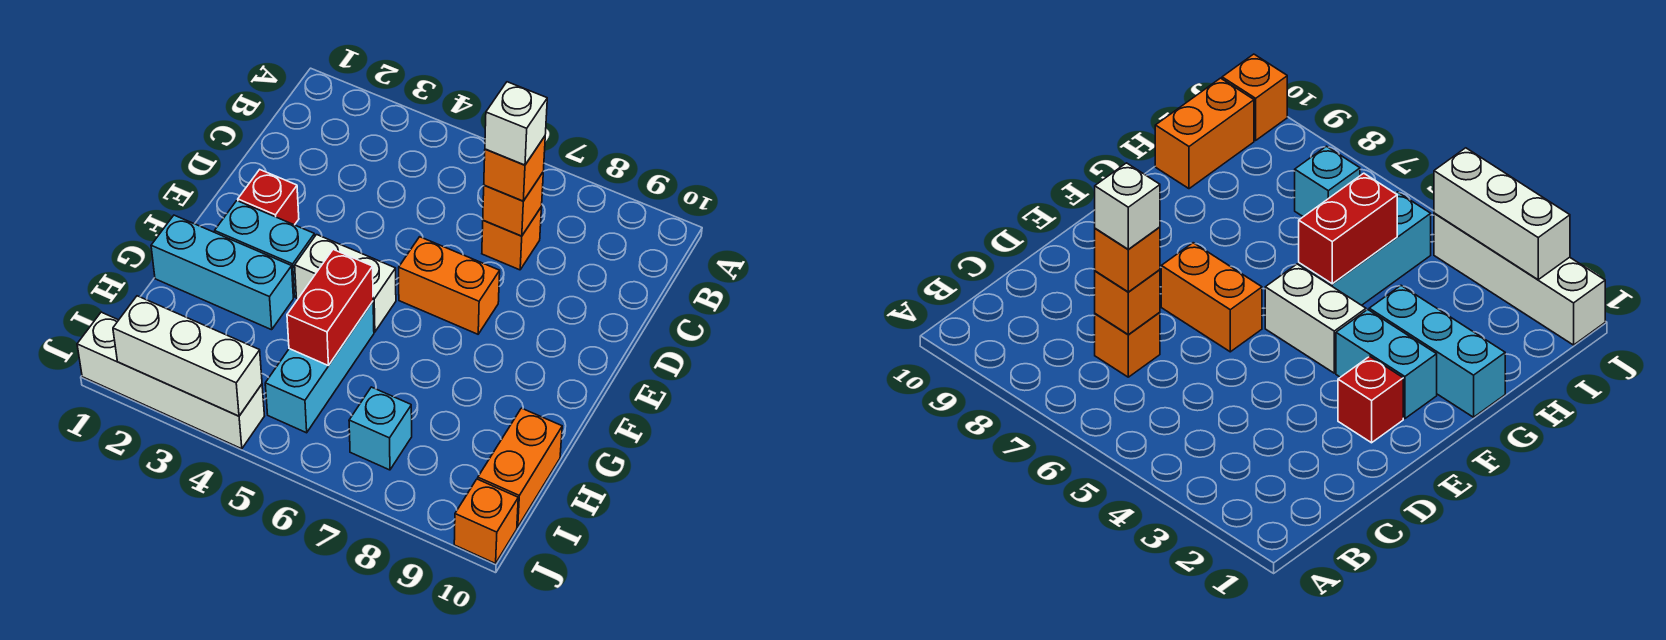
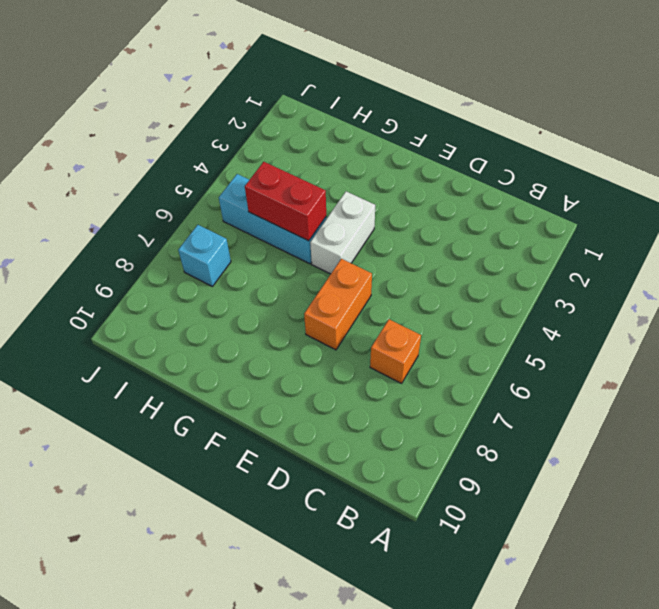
none -> red brick E2 level 1
none -> cyan brick F2:F3 level 1
none -> cyan brick G1:G3 level 1

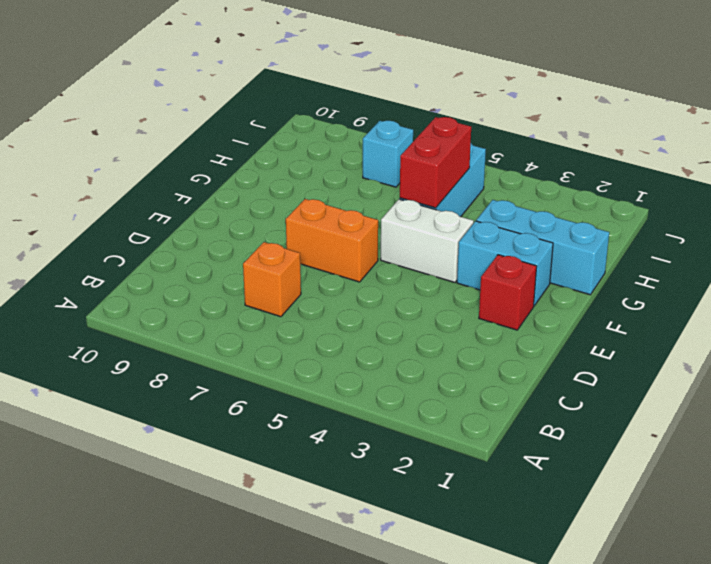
none -> orange brick H10:I10 level 1
none -> white brick J1:J4 level 1
none -> orange brick J10 level 1

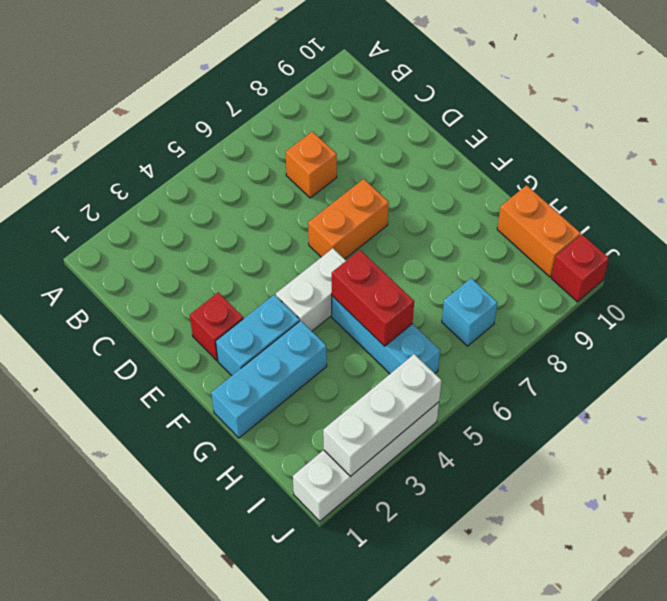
red brick J10 level 1 -> orange brick J10 level 1
none -> orange brick C7 level 2
none -> orange brick C7 level 3
none -> white brick C7 level 4

